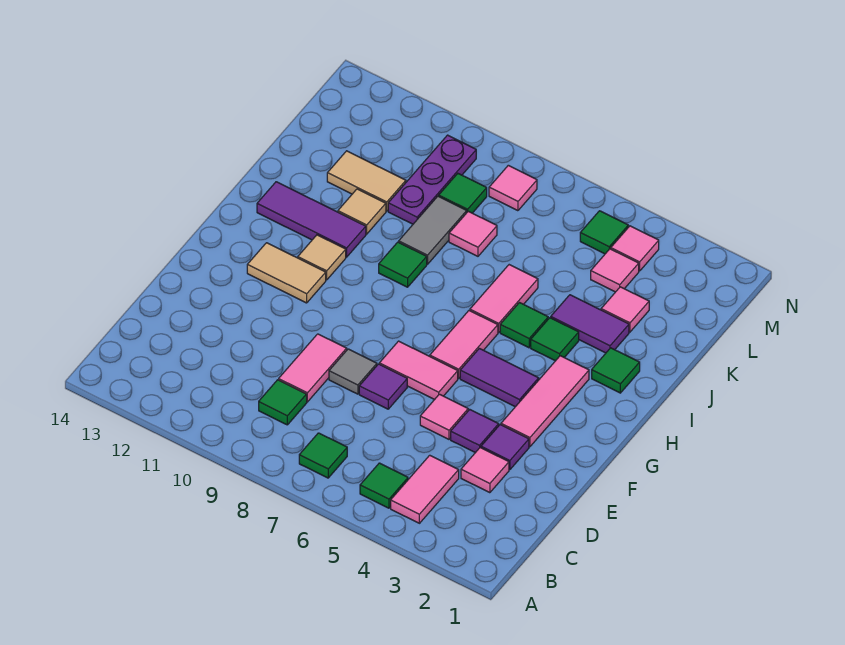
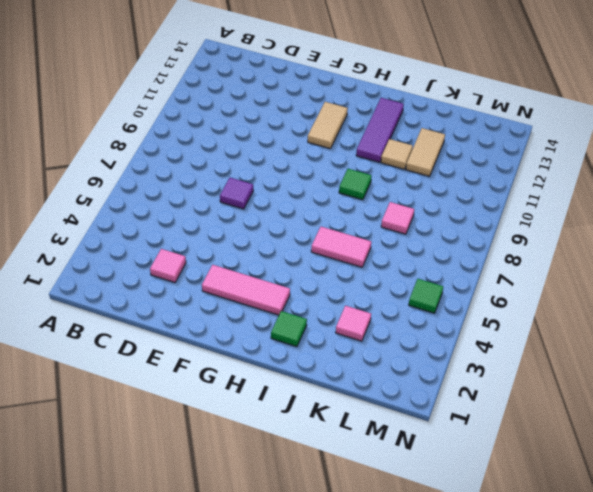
none -> pink tile B4:C4 level 1
none -> green tile B5 level 1
none -> green tile B7 level 1
none -> green tile C9 level 1

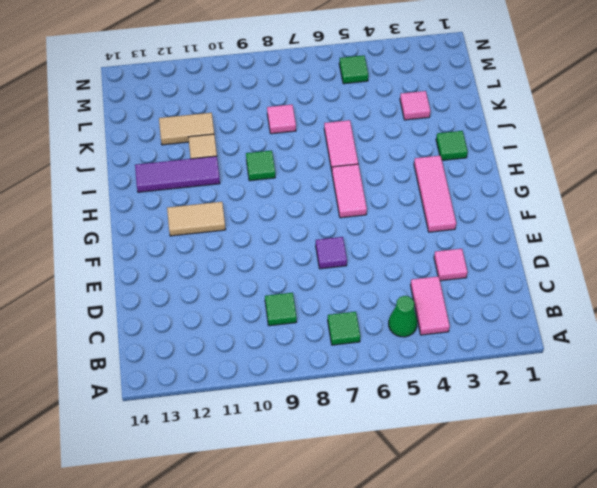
green cone B5 level 1 -> green tile B5 level 1
none -> pink tile D9:E9 level 1
none -> purple tile E3 level 1
none -> purple tile E4 level 1
none -> pink tile E5 level 1

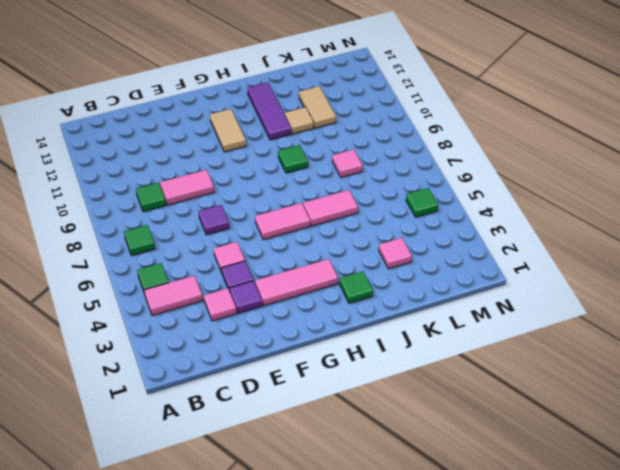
none -> grey tile E8 level 1
none -> pink tile F6:F7 level 1
none -> purple tile G4:G5 level 1
none -> tan tile H11 level 1

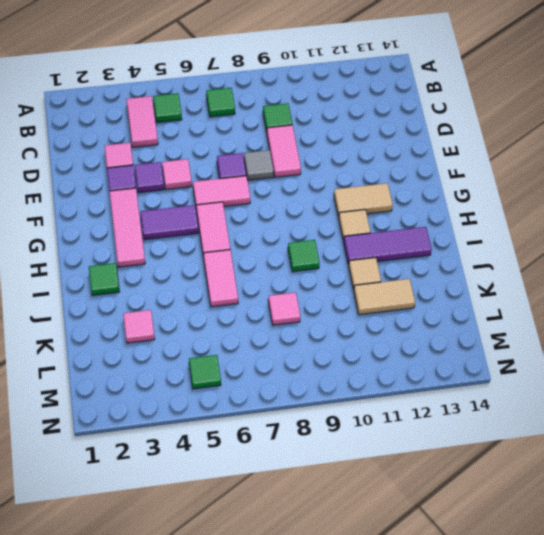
none -> green tile I4 level 1
none -> green tile I5 level 1
none -> purple tile J3:J4 level 1
none -> grey tile J9:K9 level 1

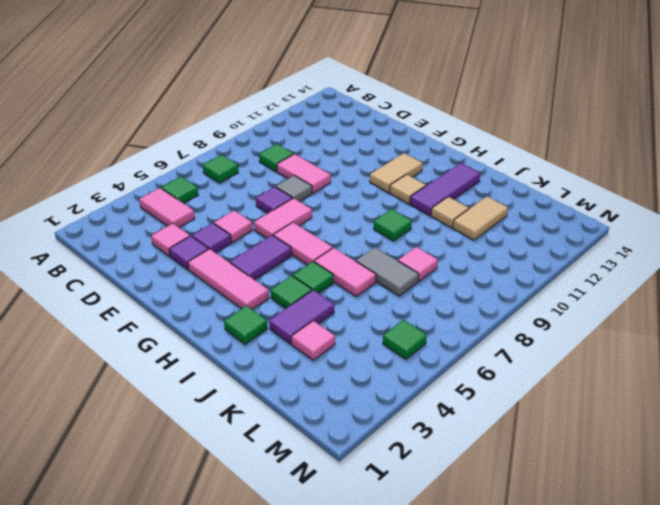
grey tile J7:K7 level 1 -> grey tile J9:K9 level 1
none -> purple plate K10:M10 level 1
none -> pink tile L4 level 1
none -> green tile L9 level 1
none -> pink tile M4 level 1

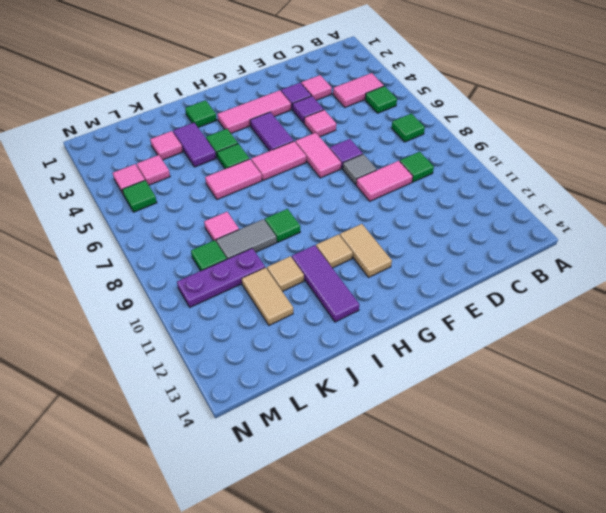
none -> pink tile M8 level 1

